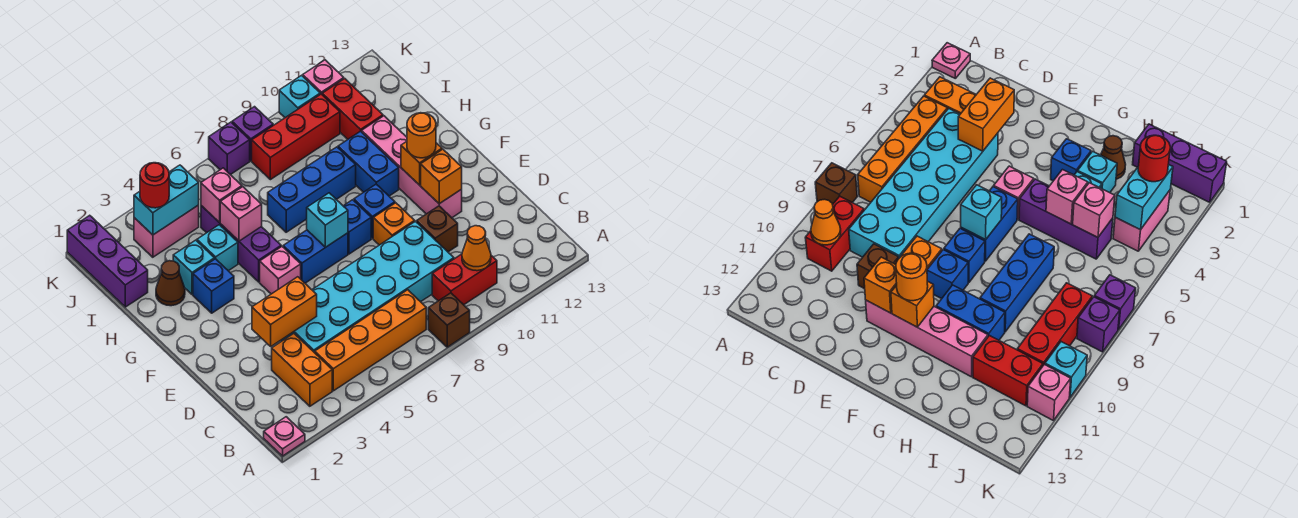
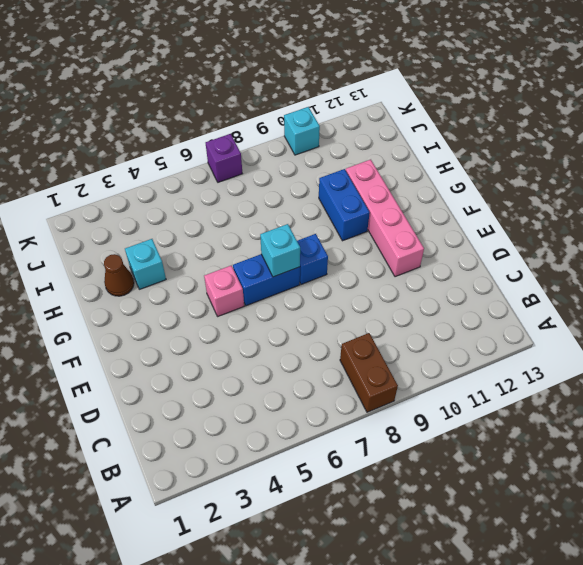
brown brick A8:B8 level 1 -> brown brick A8 level 1
none -> pink plate A1 level 1
none -> orange brick B3:C3 level 1
none -> orange brick B4:B7 level 1
none -> red brick B9:B10 level 1

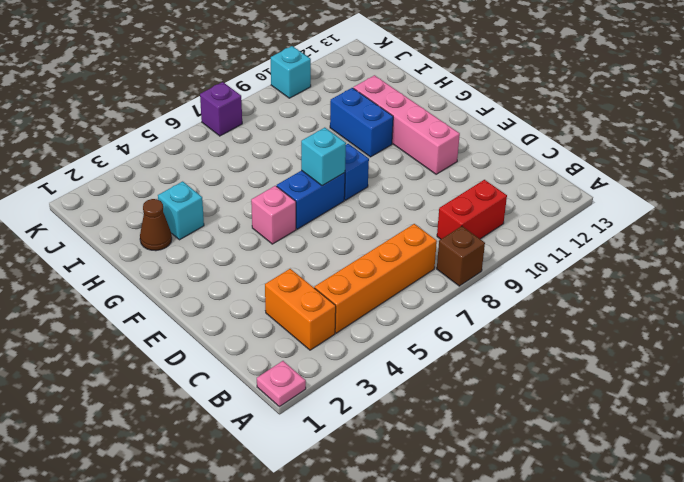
none -> cyan brick C4:D9 level 1
none -> brown brick D10 level 1
none -> orange brick E9 level 1
none -> blue brick F9 level 1

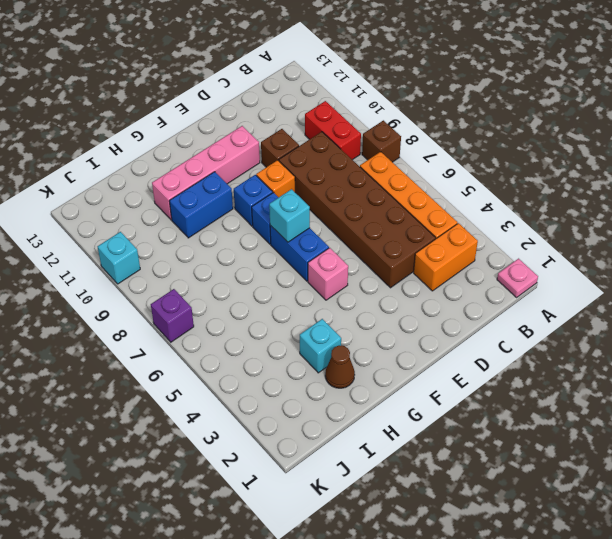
brown brick C4:D9 level 1 -> cyan brick C4:D9 level 1
none -> blue brick G3 level 1
none -> purple brick G5:I5 level 1
none -> cyan brick H4 level 1
none -> blue brick H7:H9 level 1

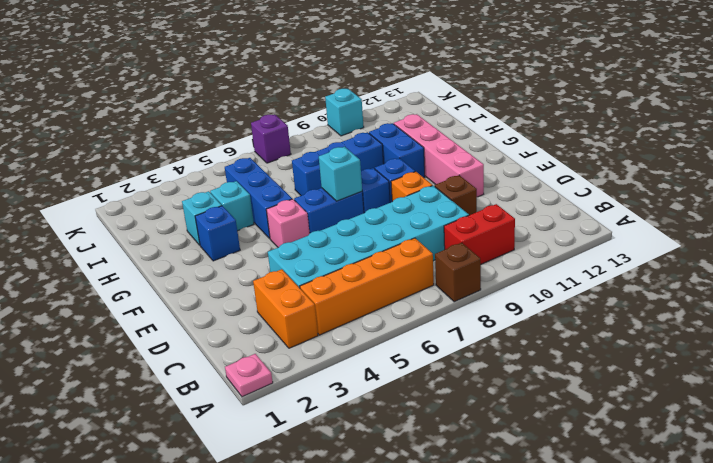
blue brick G5:I5 level 1 -> purple brick G5:I5 level 1
none -> brown cone H2 level 1
none -> purple brick I1:K1 level 1
none -> red brick I11:J11 level 1
none -> pink brick J3:J4 level 1

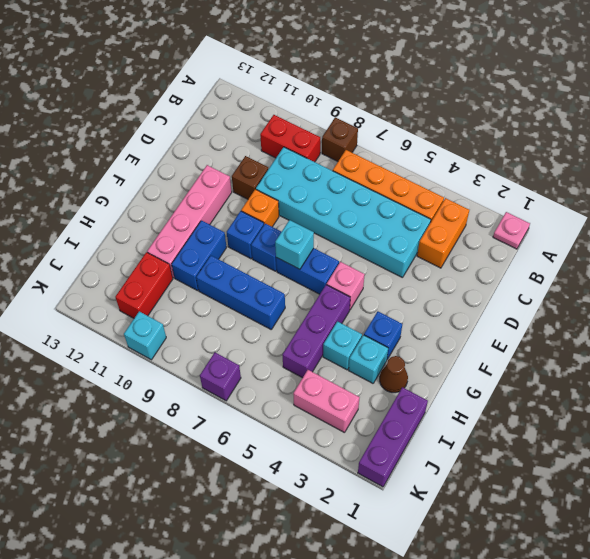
none -> red brick J8:J10 level 1
none -> purple brick K8 level 1
none -> pink brick K11 level 1
none -> orange cone B10 level 2

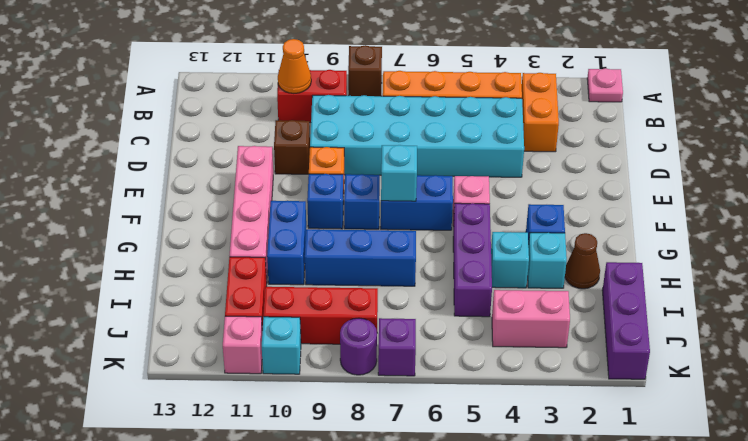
purple round brick K8 level 1 -> purple brick K8 level 1
none -> orange brick D3:D4 level 2
none -> orange brick E11 level 2
none -> orange brick F11 level 2
none -> pink brick H5 level 2

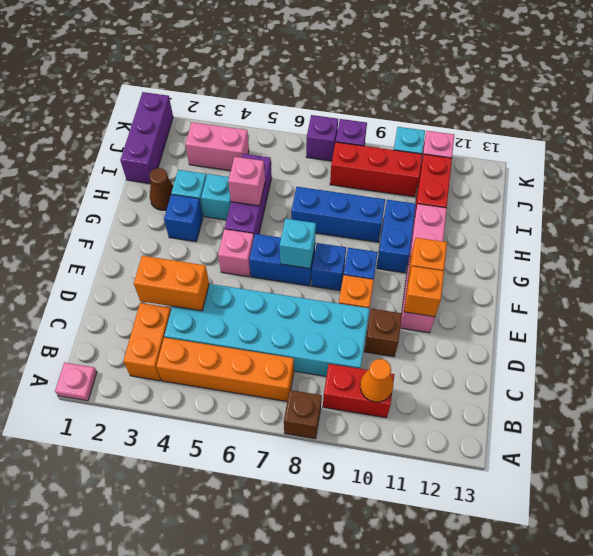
none -> pink brick I5 level 2
none -> cyan brick J3:J4 level 2
none -> orange round brick F11 level 3
none -> red round brick J3 level 3

